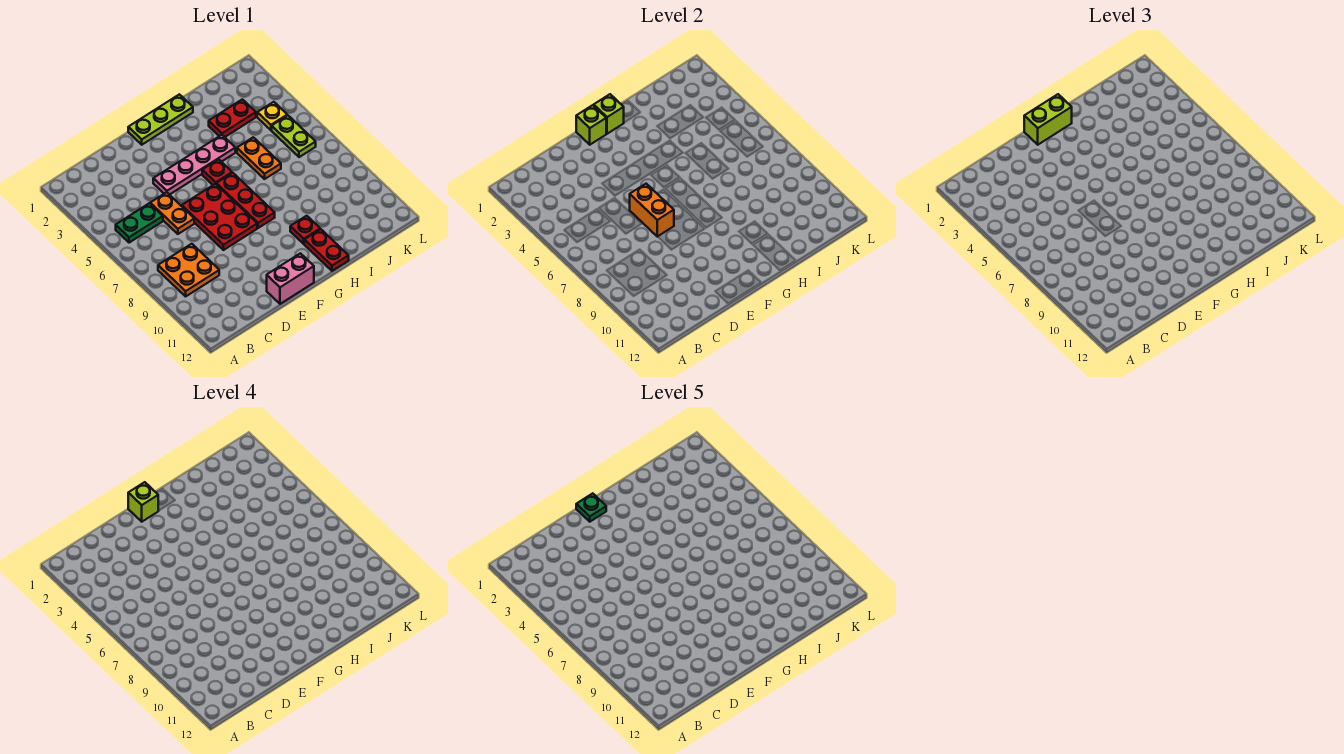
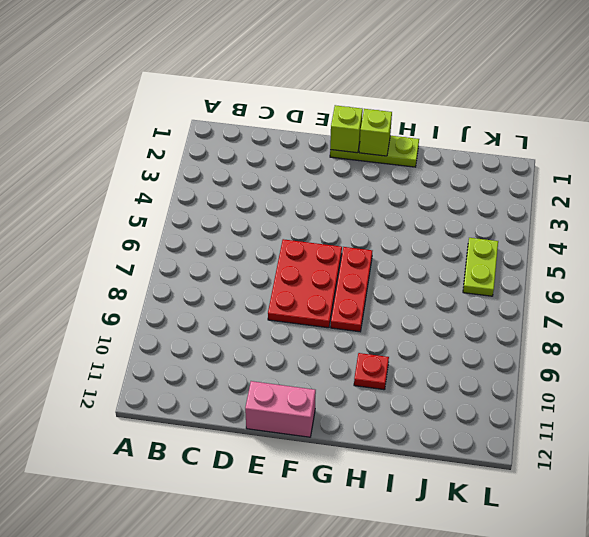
none -> green plate B5:C5 level 1
none -> orange plate B8:C9 level 1
none -> orange plate D5:D6 level 1

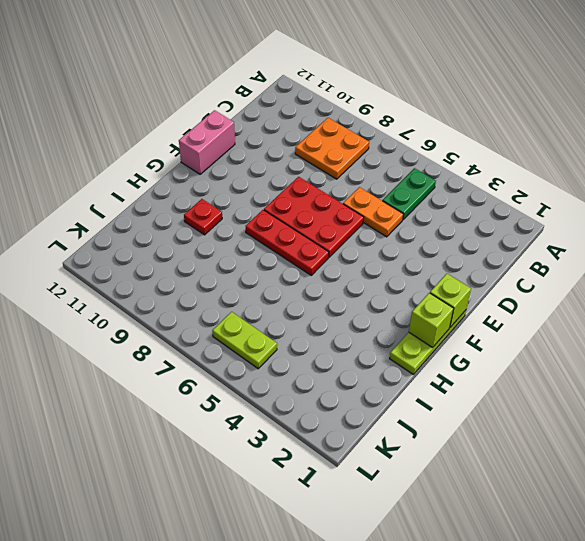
none -> pink plate E4:H4 level 1
none -> red plate G5 level 1
none -> red plate H11:H12 level 1

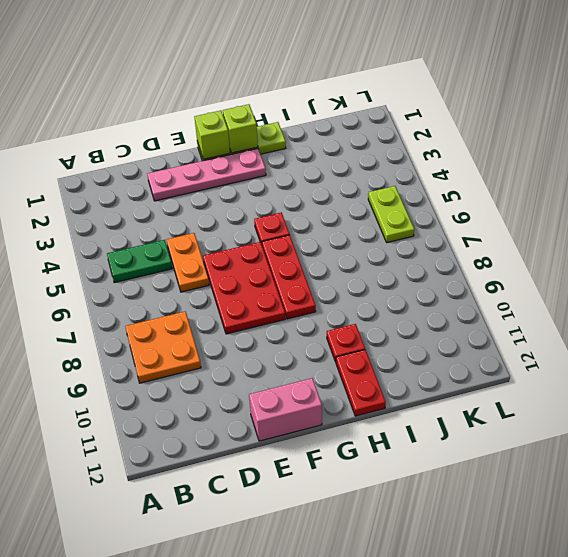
pink plate D2:G2 level 1 -> pink plate E4:H4 level 1
none -> red plate I3:J3 level 1
none -> orange plate I5:I6 level 1
none -> yellow plate K4 level 1

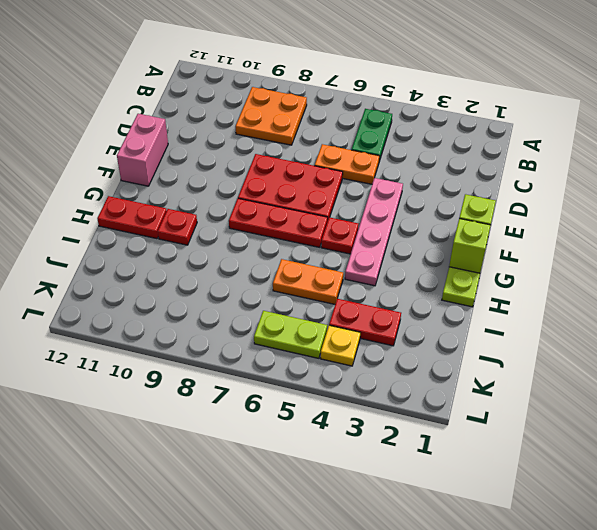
red plate J3:J4 level 1 -> red plate I3:J3 level 1
none -> orange brick E6:E7 level 2
none -> lime brick F1:G1 level 3
none -> lime brick F1 level 4

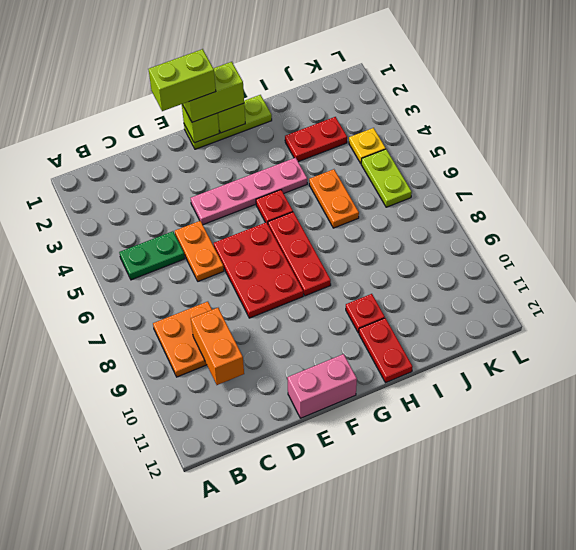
orange brick C9:C10 level 2 -> orange brick E6:E7 level 2
lime brick E1:F1 level 4 -> lime brick F1 level 4
none -> green plate F1 level 5

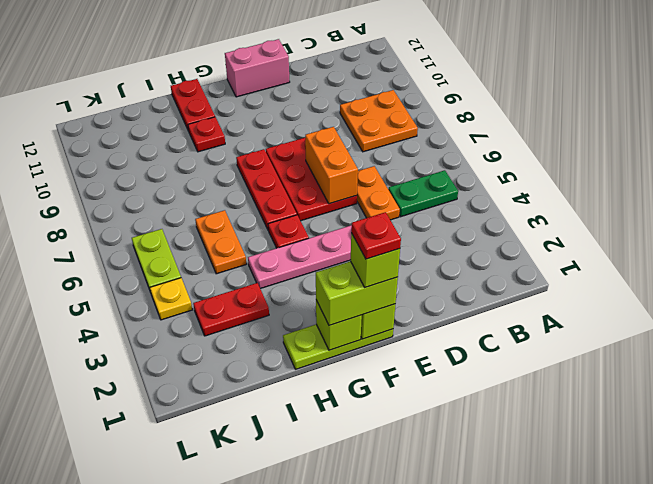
red plate F1 level 5 -> green plate F1 level 5

